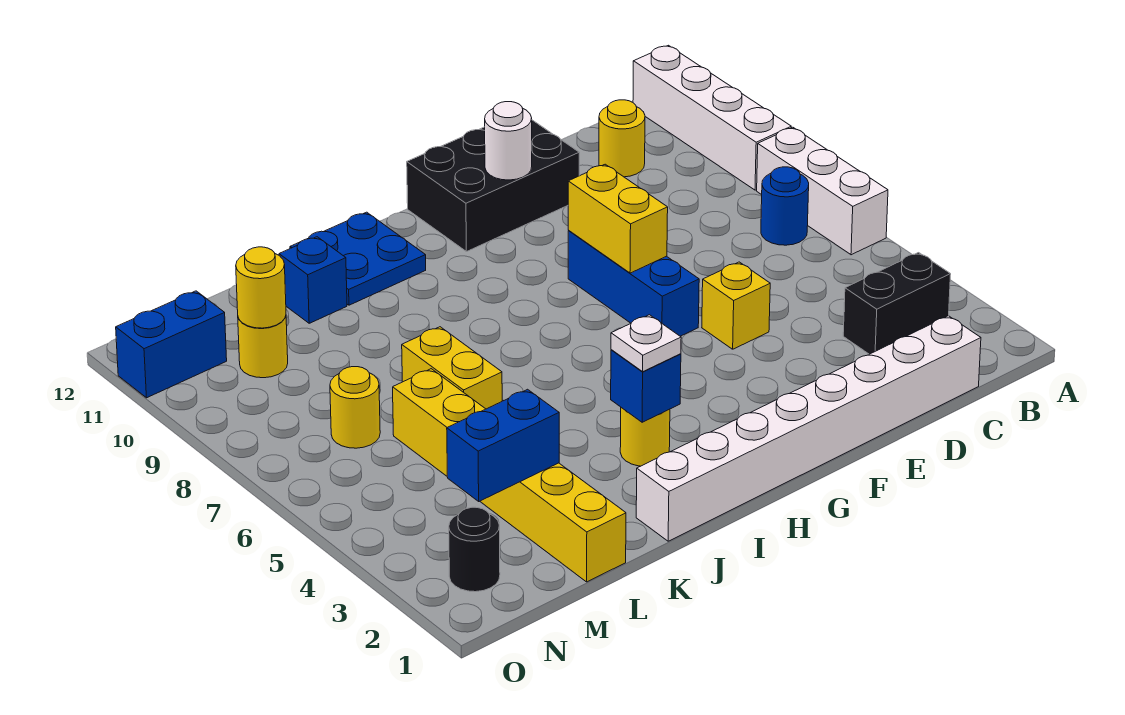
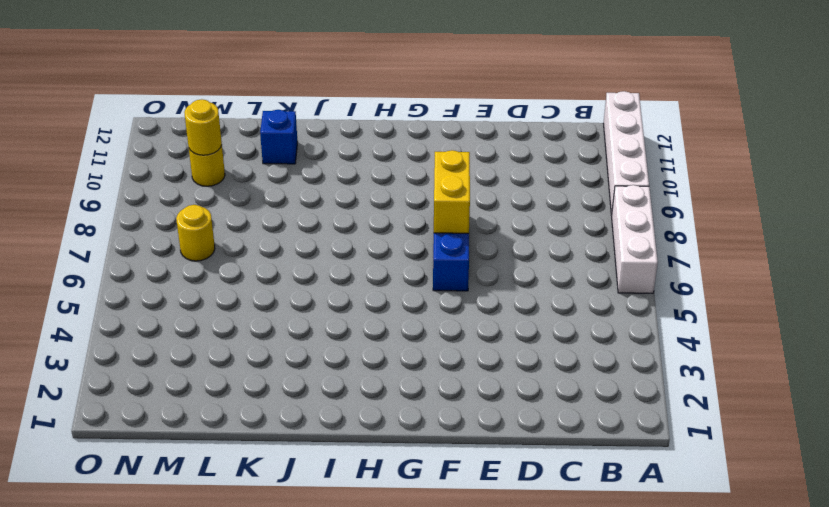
none -> black brick B3:C3 level 1
none -> blue round brick B7 level 1
none -> white brick C1:J1 level 1

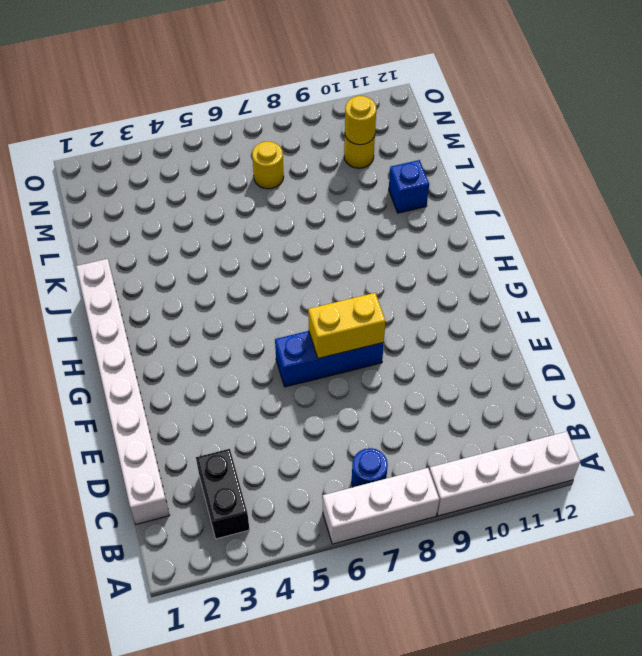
none -> yellow round brick C11 level 1
none -> yellow brick E5 level 1
none -> black brick E11:G12 level 1

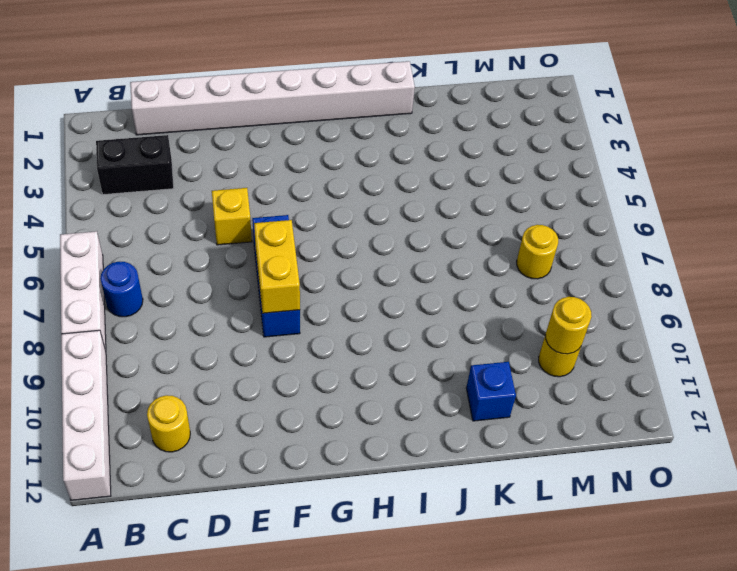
none -> black brick E11:G12 level 1
none -> yellow round brick I3 level 1
none -> blue plate I11:J12 level 1

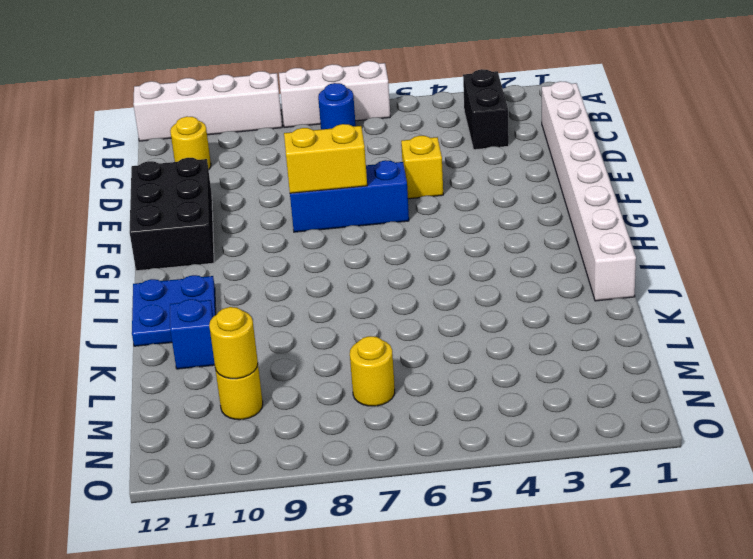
none -> yellow round brick I3 level 1
none -> yellow brick K6:K7 level 1
none -> yellow brick L1:L6 level 1

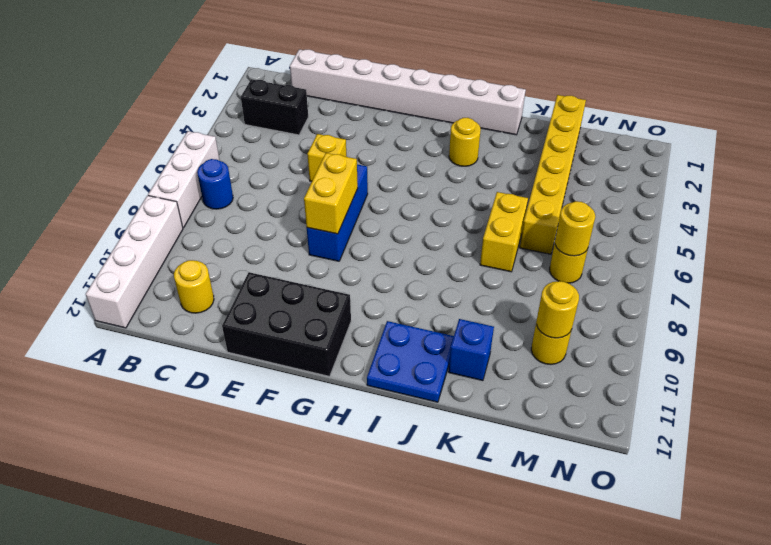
yellow round brick M7 level 2 -> none
none -> black round brick N2 level 1
none -> blue brick N11:O11 level 1
none -> white round brick F11 level 2

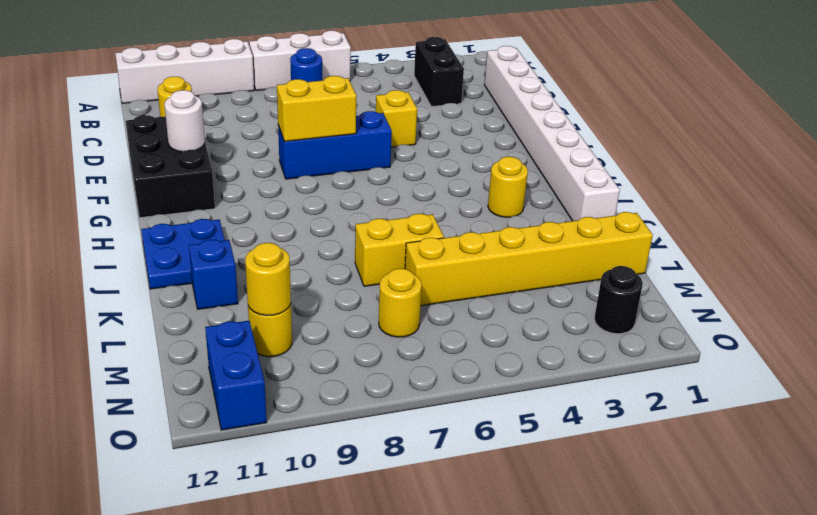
none -> blue brick I3 level 2
none -> blue brick L3:M3 level 2
none -> white plate I3 level 3

